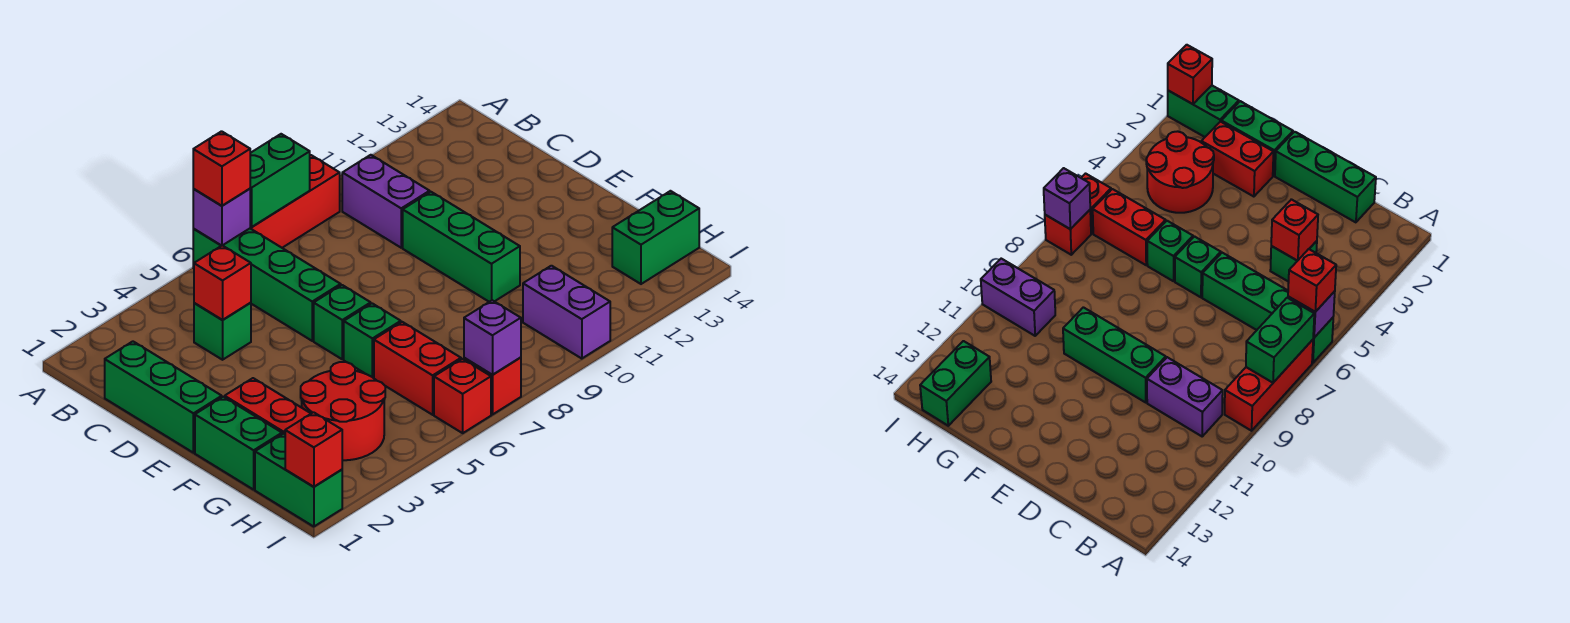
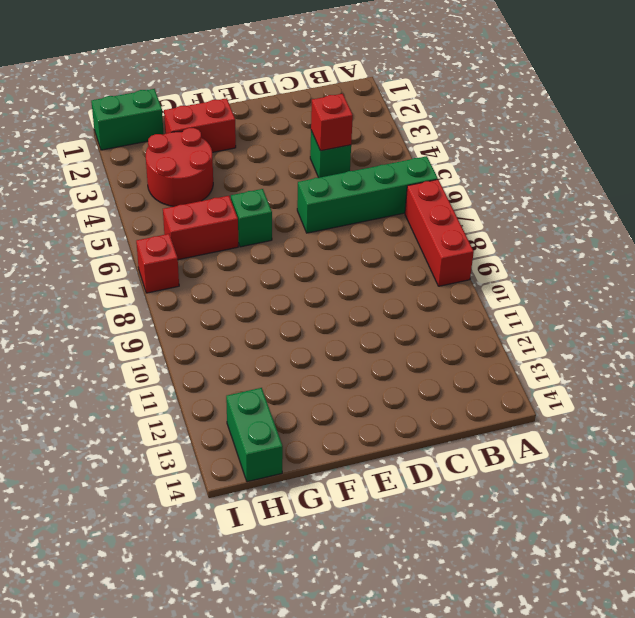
none -> purple brick B10:C10 level 1
none -> green brick C1:E1 level 1
none -> green brick D10:F10 level 1

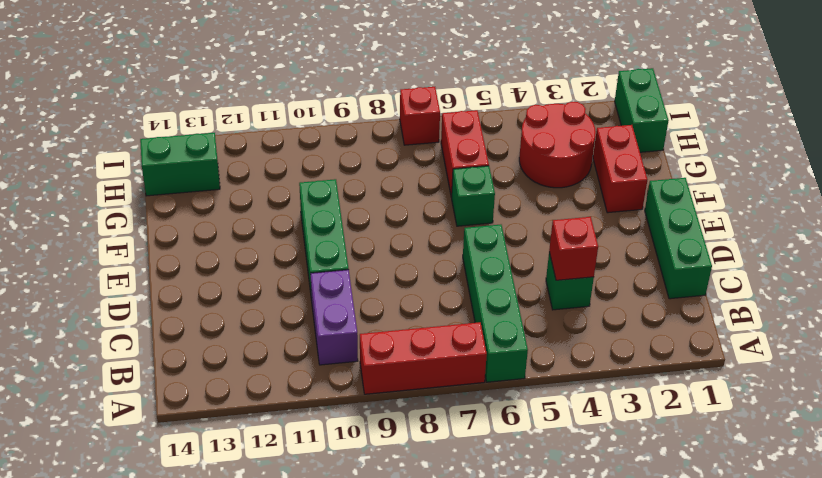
none -> green brick E6 level 1
none -> green brick F1:G1 level 1
none -> purple brick H10:I10 level 1

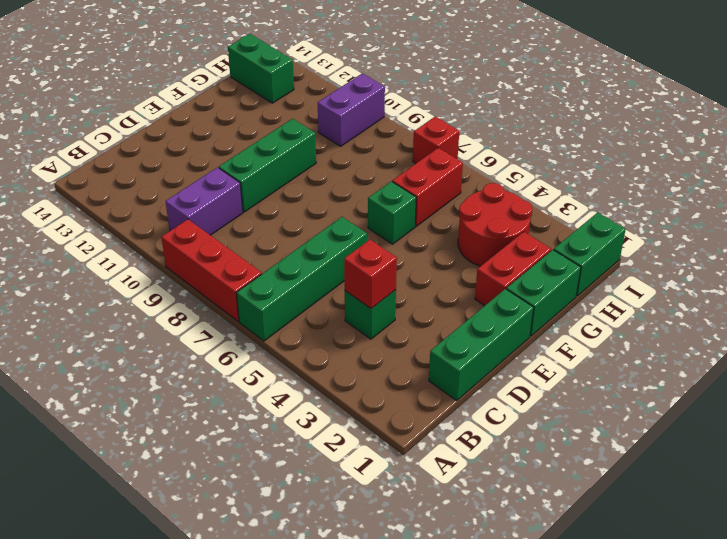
none -> green brick E6 level 1
none -> red brick I6 level 1
none -> purple brick A6 level 2

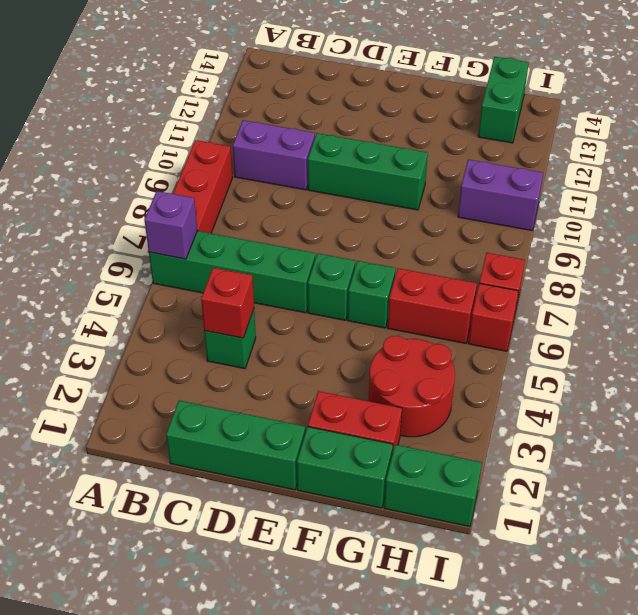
none -> green brick A7:A8 level 2
none -> red brick I1 level 2
none -> purple brick I7 level 2

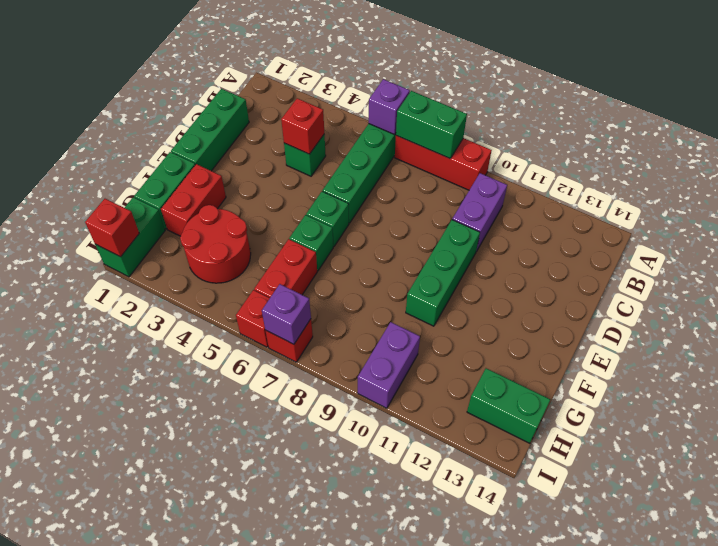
none -> red brick A6 level 3

